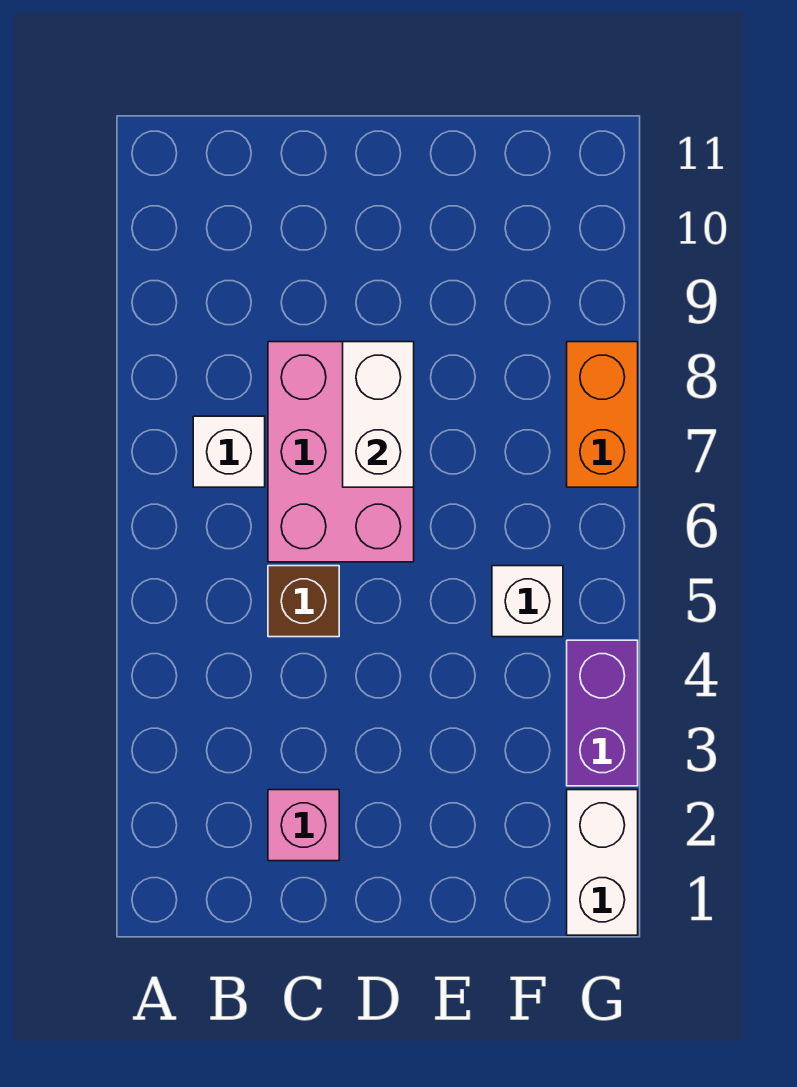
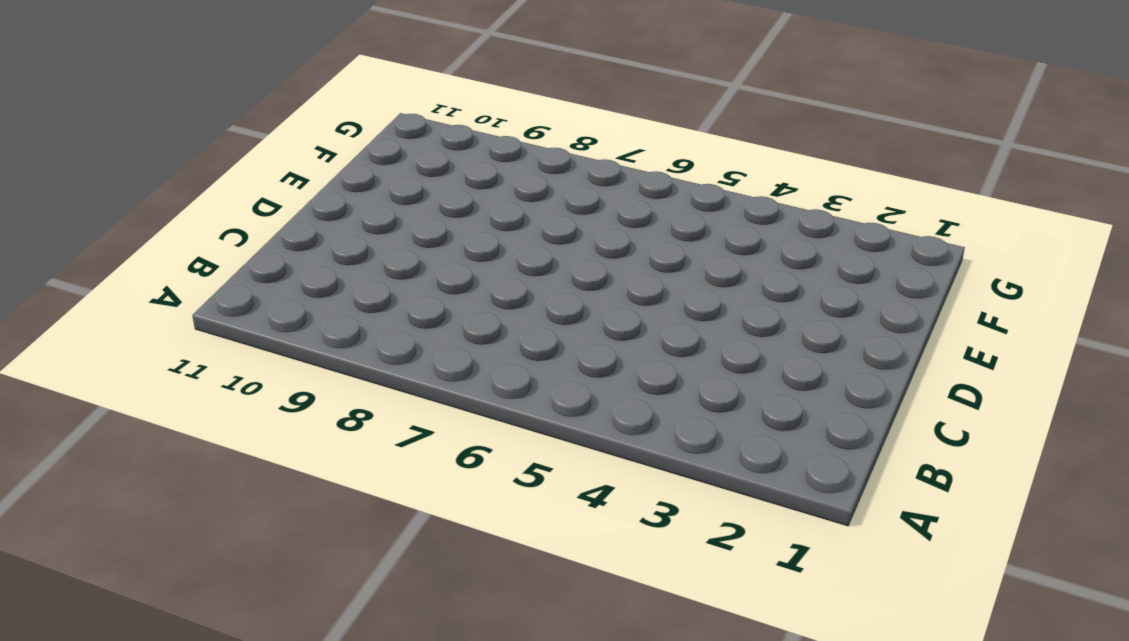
none -> white brick B7 level 1
none -> pink brick C2 level 1

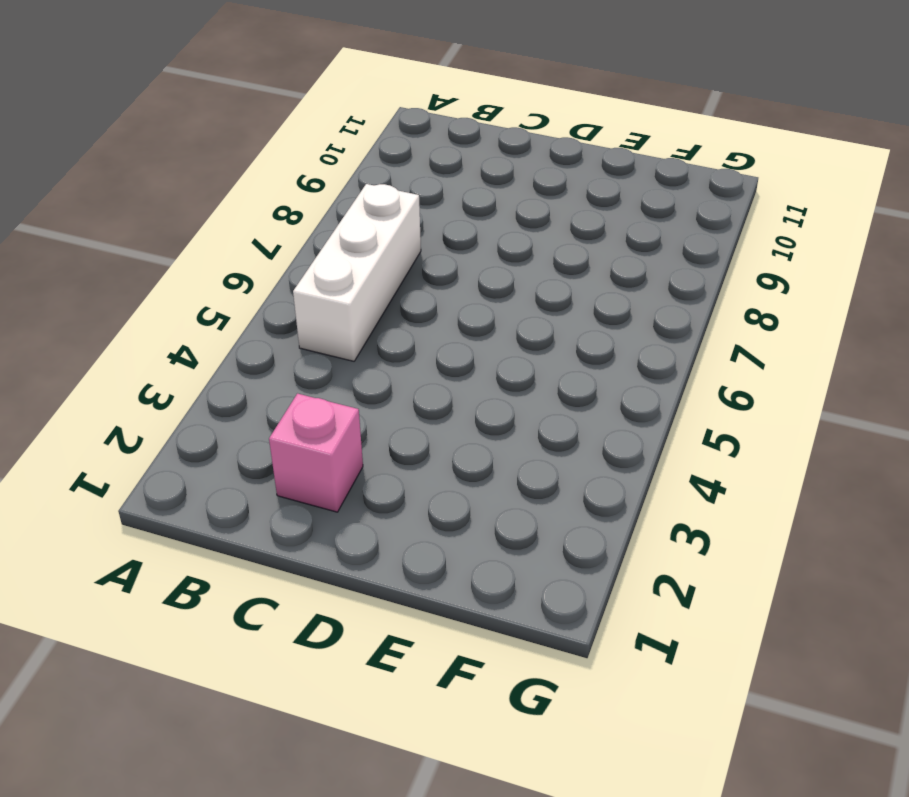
white brick B5:B7 level 1 -> white brick B7 level 1
none -> brown brick C5 level 1
none -> pink brick C6:D8 level 1

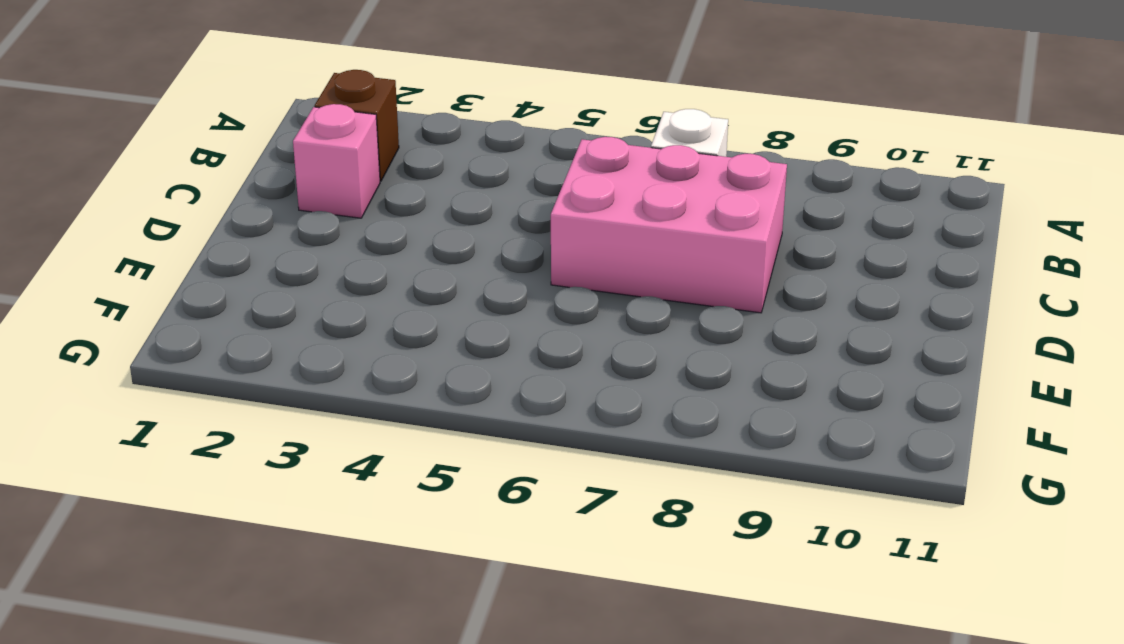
brown brick B2 level 1 -> brown brick C5 level 1
none -> white brick F5 level 1
none -> white brick G1:G2 level 1

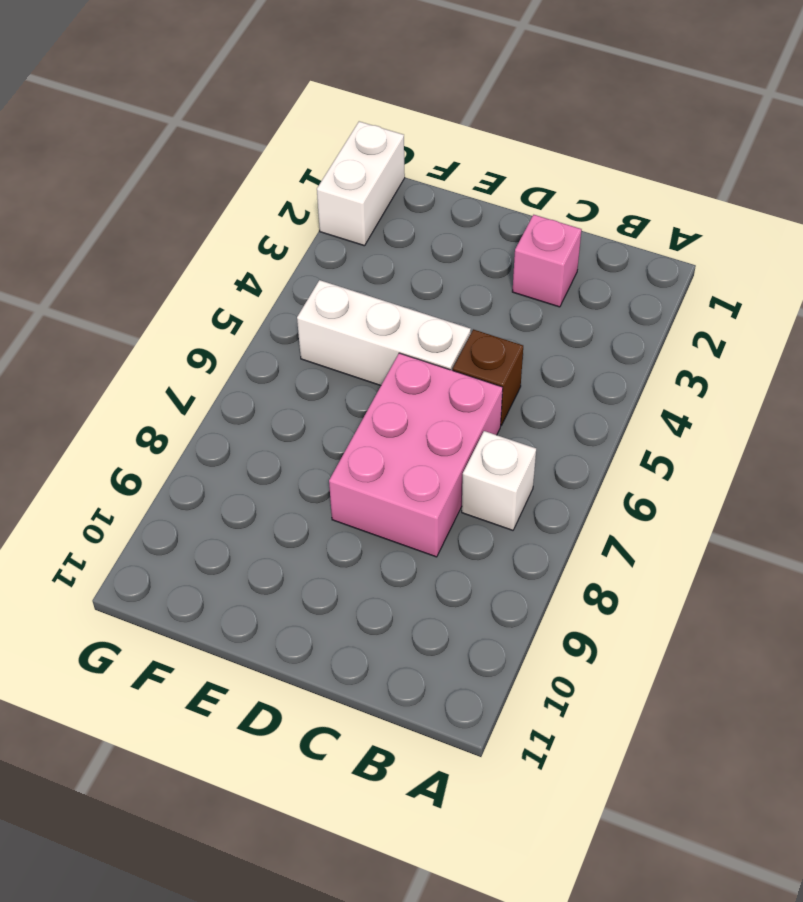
white brick D5:F5 level 1 -> white brick F5 level 1
none -> purple brick G3:G4 level 1
none -> orange brick G7:G8 level 1

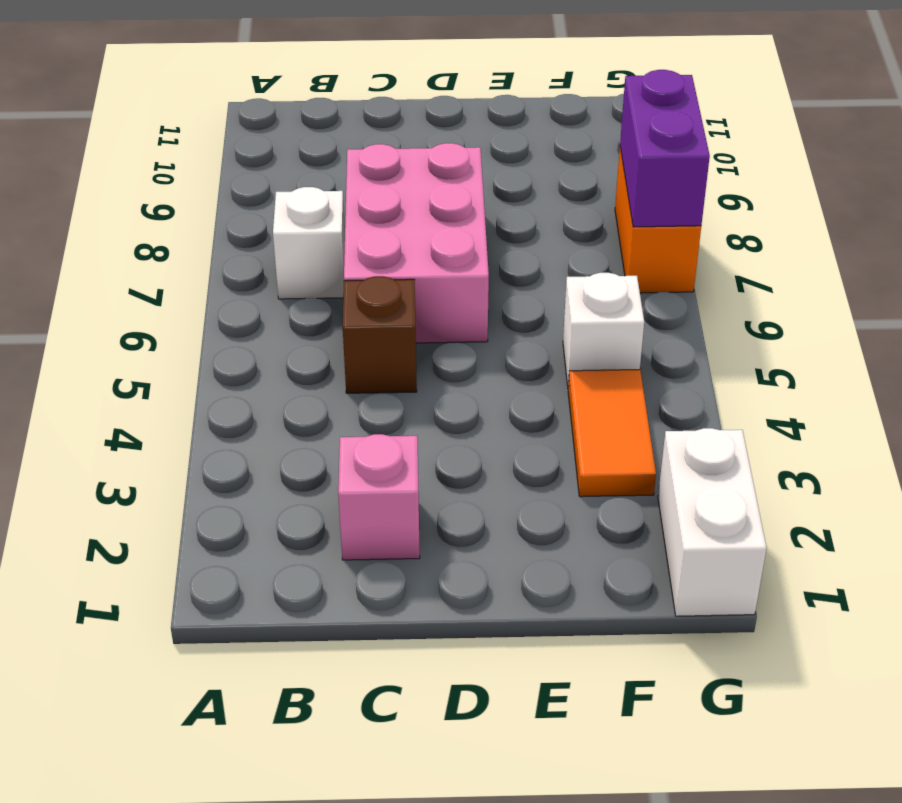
orange tile F3:F4 level 1 -> none
purple brick G7:G8 level 2 -> purple brick G3:G4 level 1
none -> white brick D7:D8 level 2

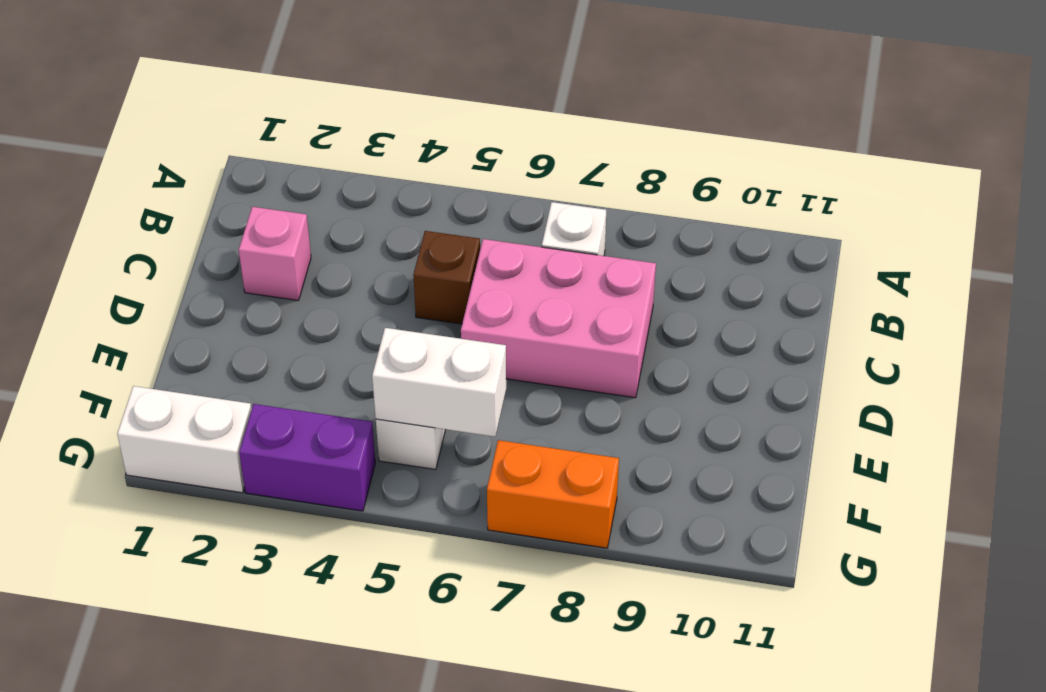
white brick F5:F6 level 2 -> white brick D7:D8 level 2

